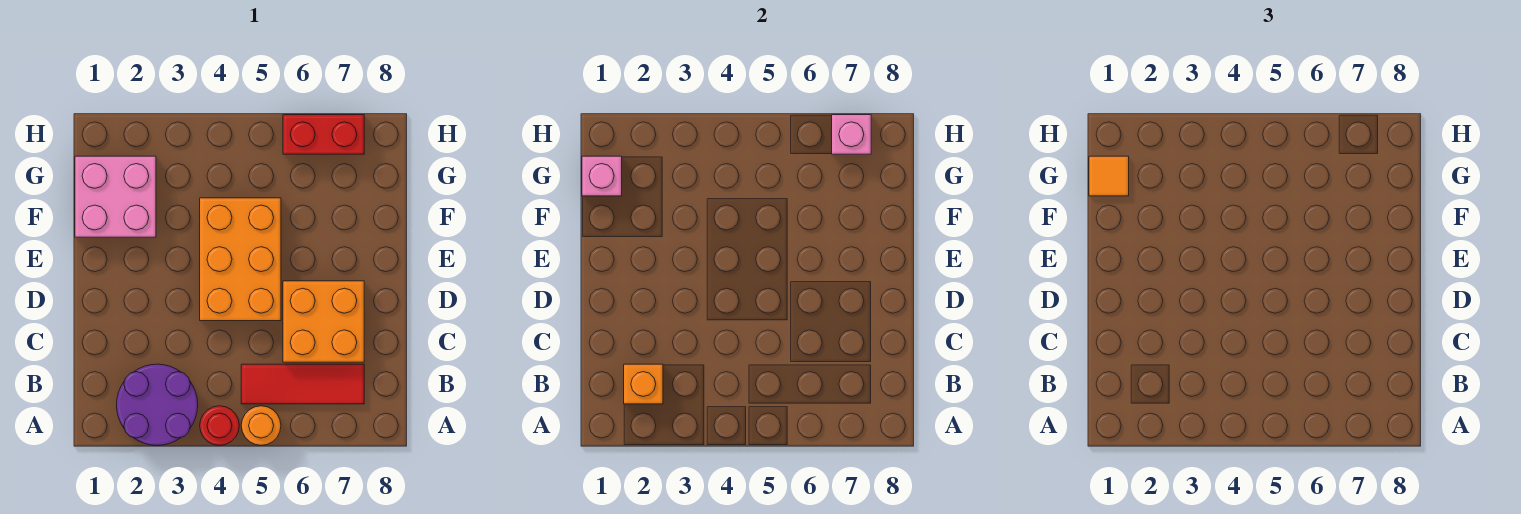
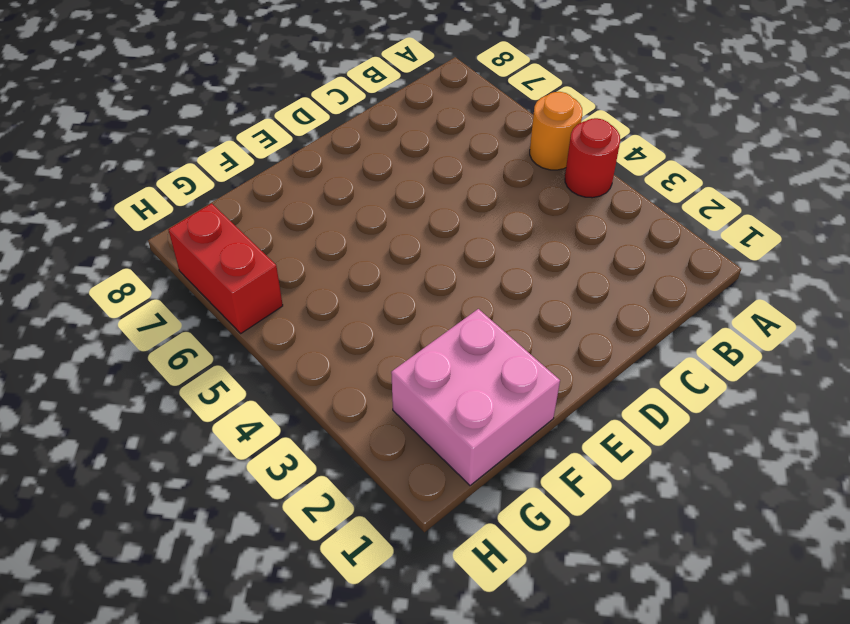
none -> purple round brick A2:B3 level 1
none -> red tile B5:B7 level 1
none -> orange brick C6:D7 level 1

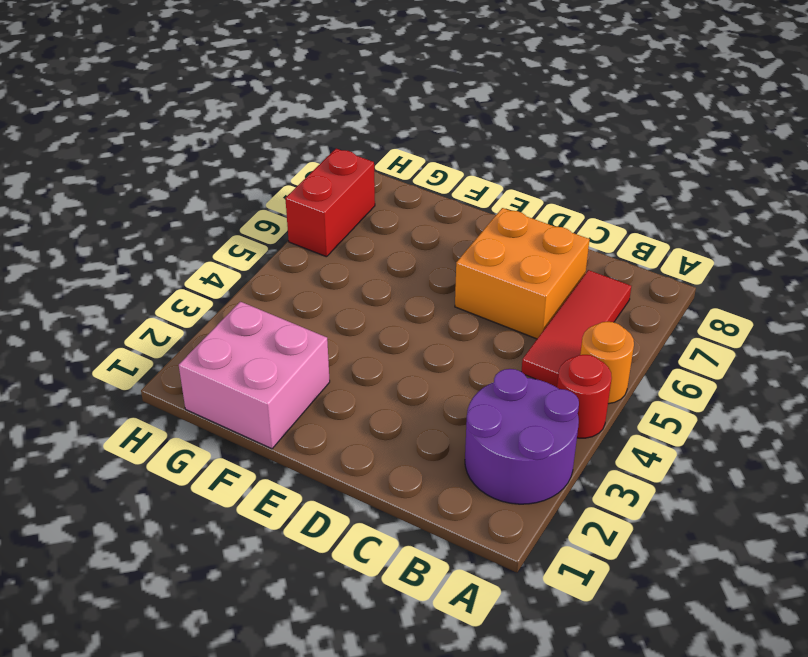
none -> orange brick D4:F5 level 1
none -> orange brick B2 level 2
none -> pink brick G1 level 2

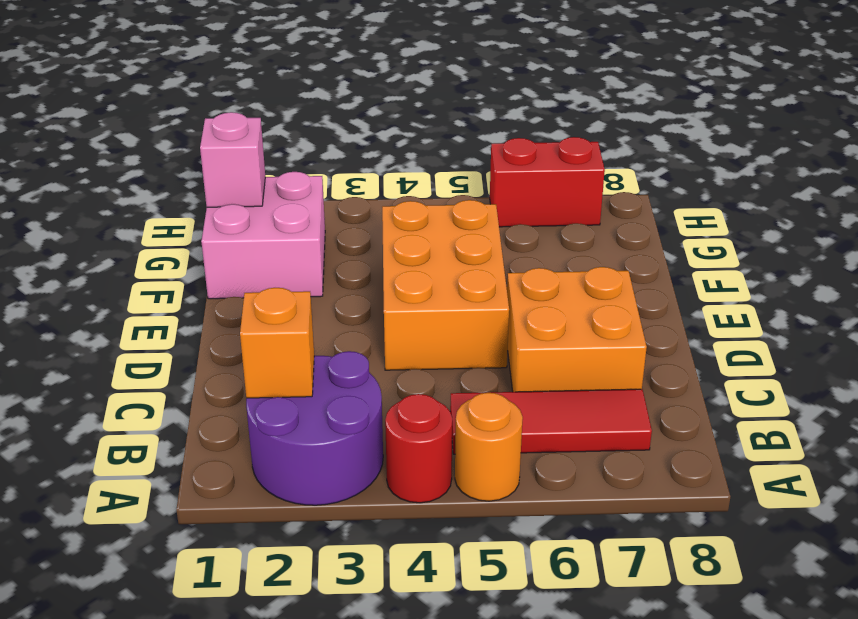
none -> pink brick H7 level 2
none -> orange tile G1 level 3

